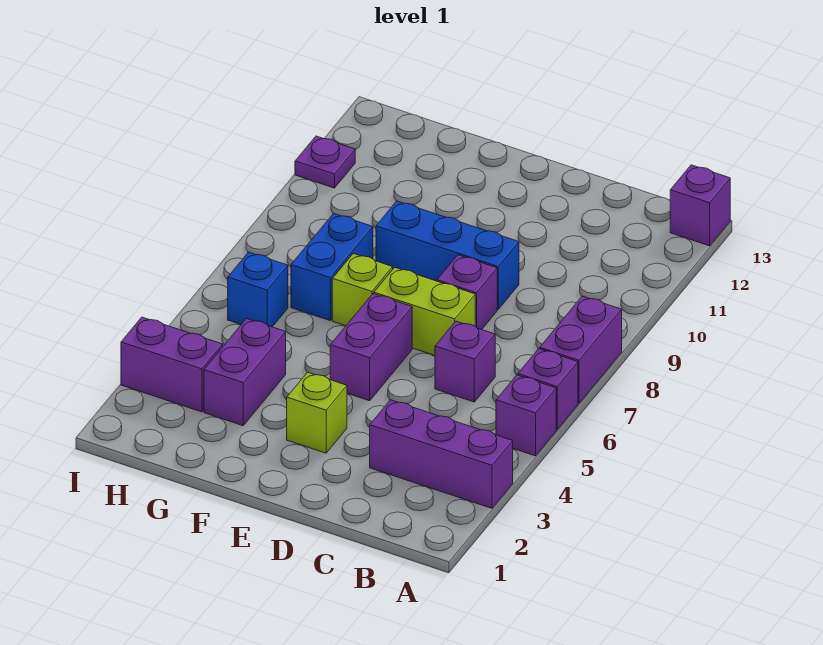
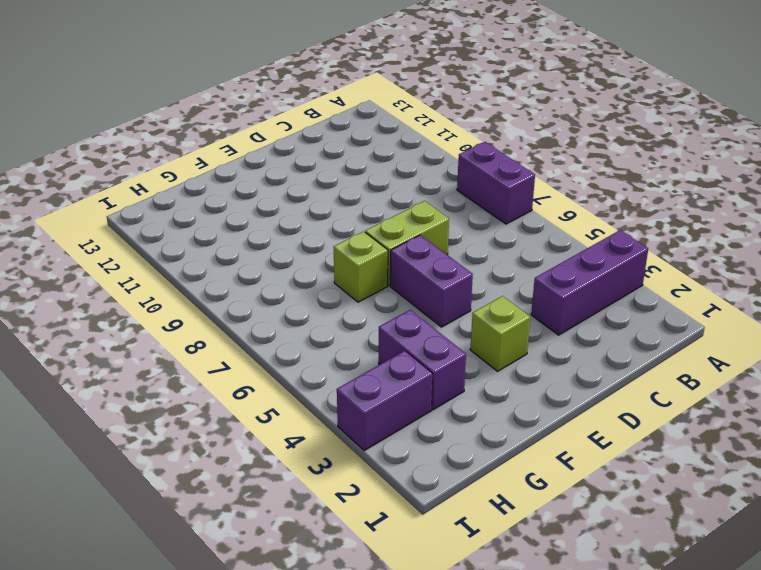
none -> purple brick A5 level 1
none -> purple brick A6 level 1
none -> purple brick A13 level 1

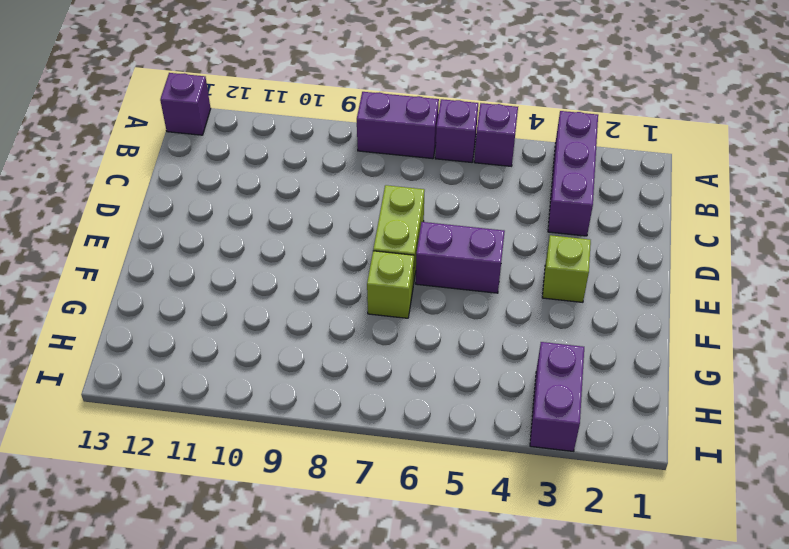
none -> purple brick C6 level 1
none -> purple brick D8 level 1
none -> blue brick D9:F9 level 1

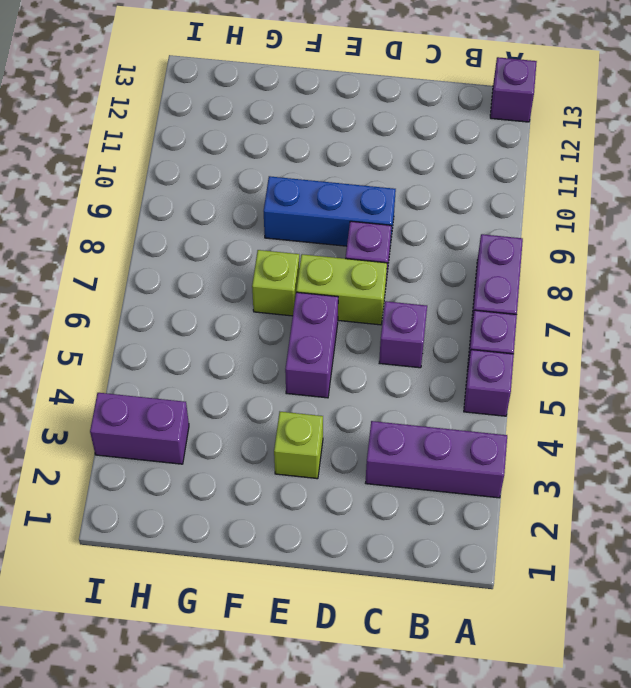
none -> purple brick G3:G4 level 1
none -> blue brick G7:G8 level 1
none -> blue brick H6 level 1

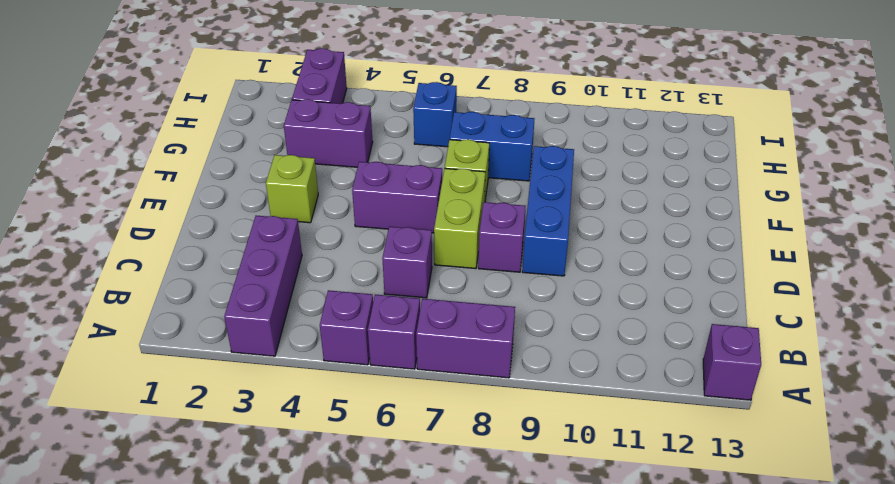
none -> purple plate I11 level 1

